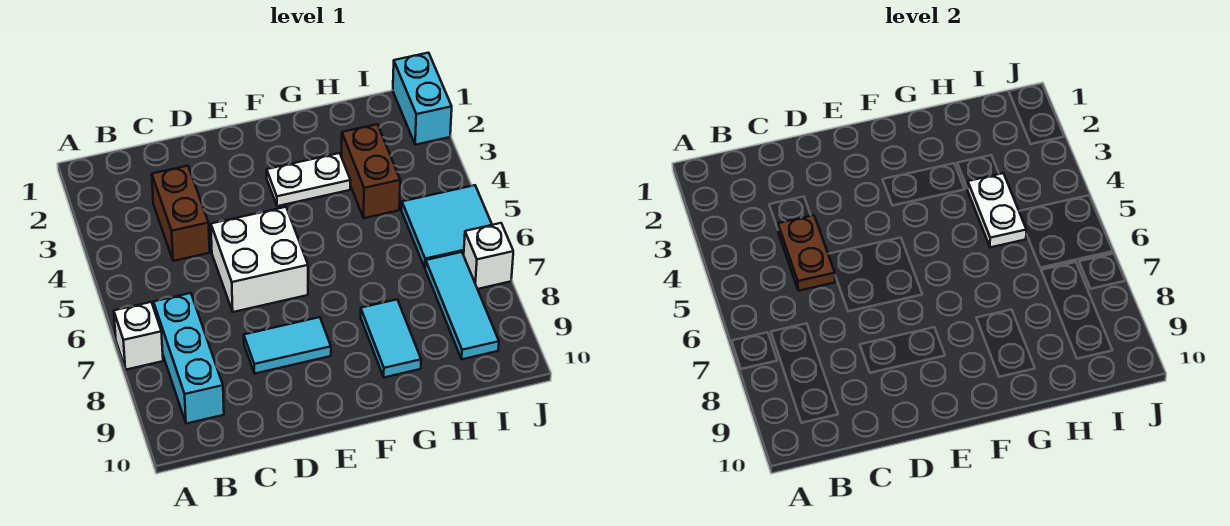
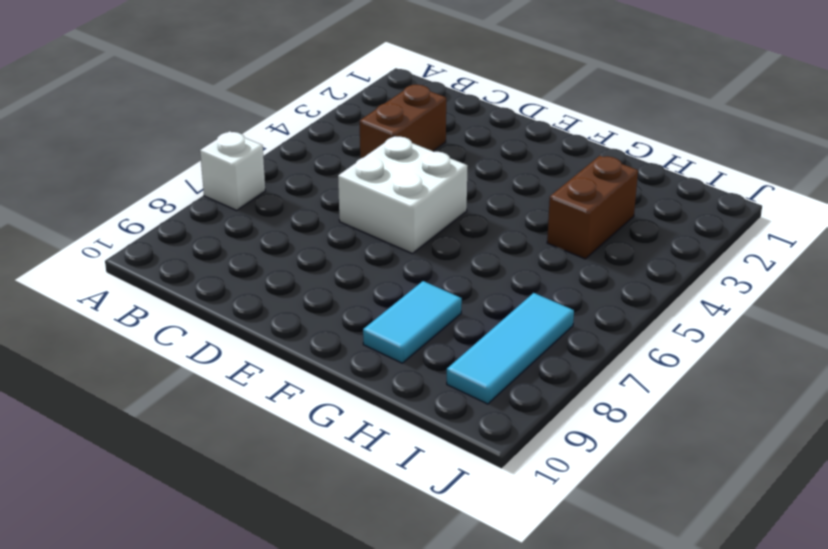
none -> cyan brick B7:B9 level 1
none -> cyan tile D8:E8 level 1
none -> white plate F3:G3 level 1

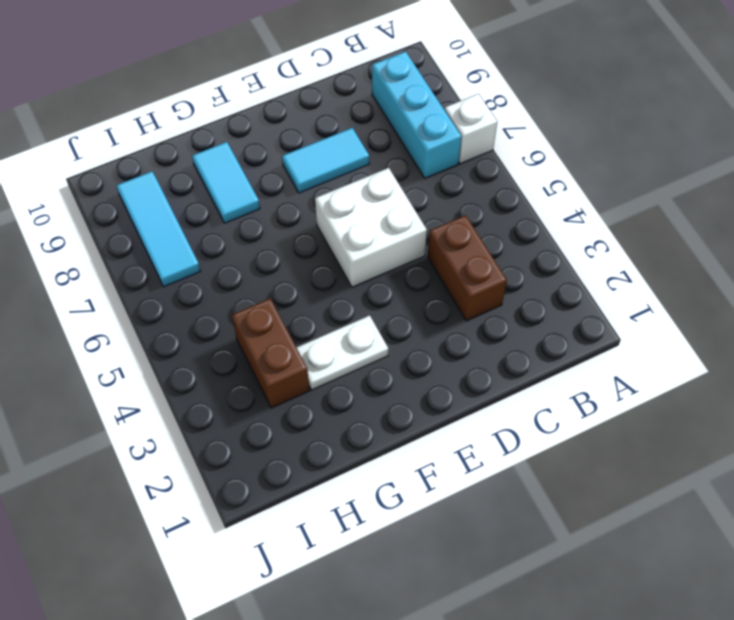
none -> cyan tile I5:J6 level 1
none -> cyan brick J1:J2 level 1
none -> white brick J7 level 1

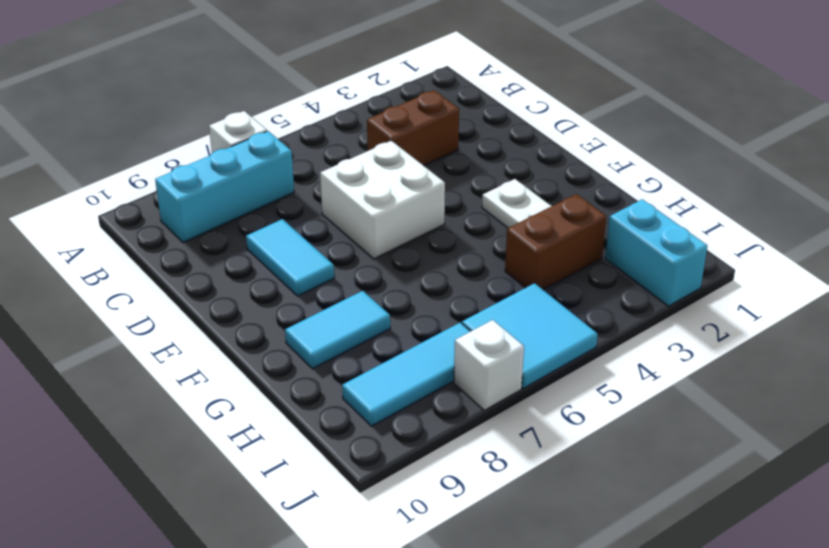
cyan brick I2:J2 level 1 -> cyan brick J1:J2 level 1
none -> brown plate C4:C5 level 2
none -> white plate H4:H5 level 2

